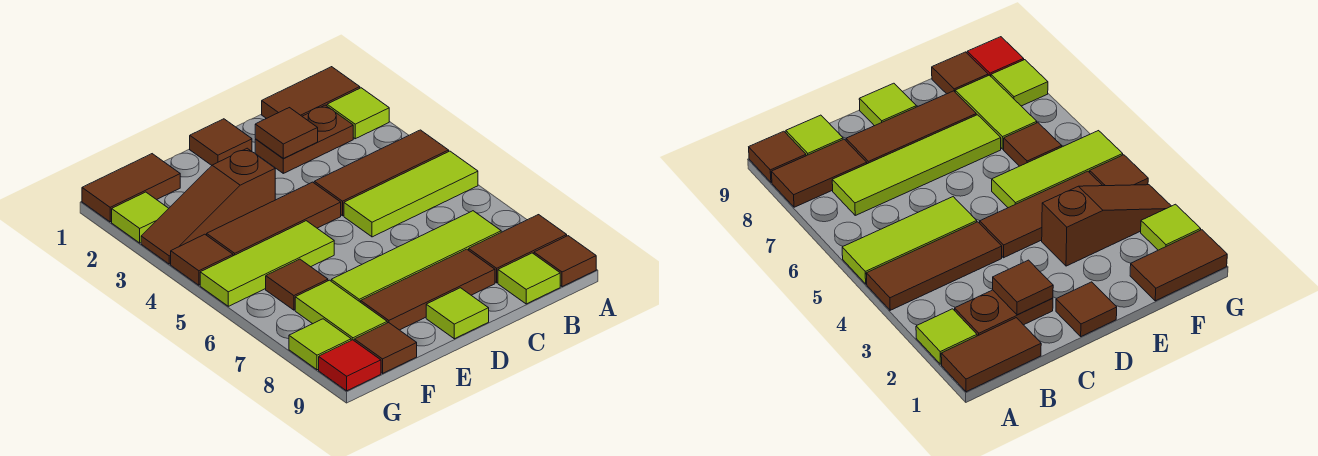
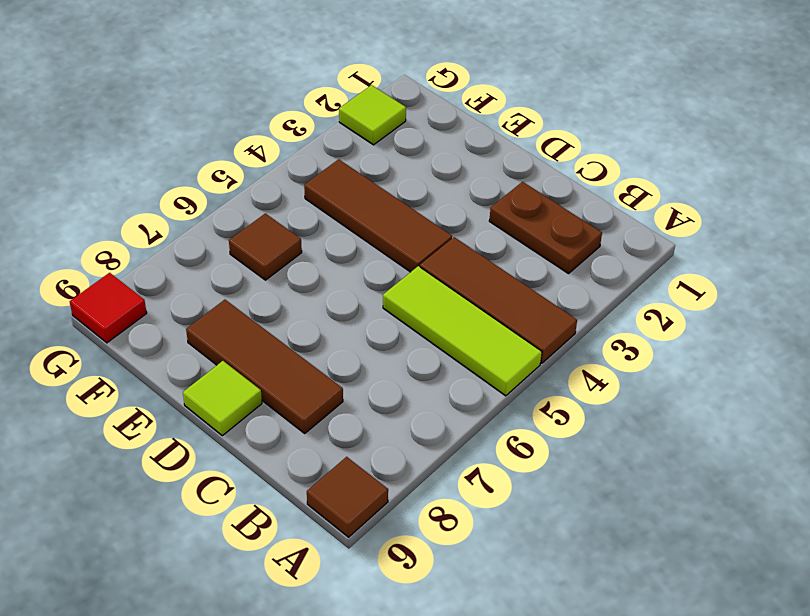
none -> brown tile A1:B1 level 1
none -> lime tile A2 level 1
none -> brown tile A8:B8 level 1

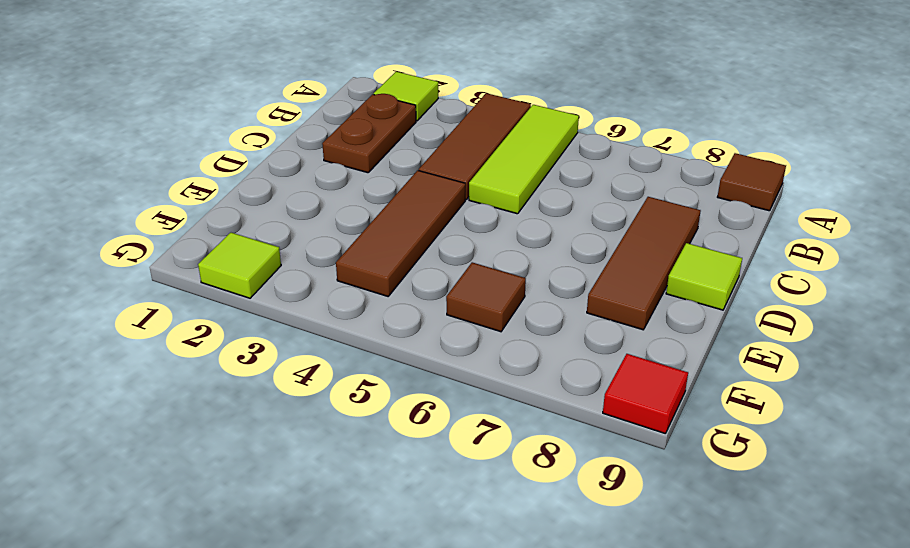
none -> brown tile A1:B1 level 1
none -> brown tile A8:B8 level 1
none -> lime tile B7:E7 level 1

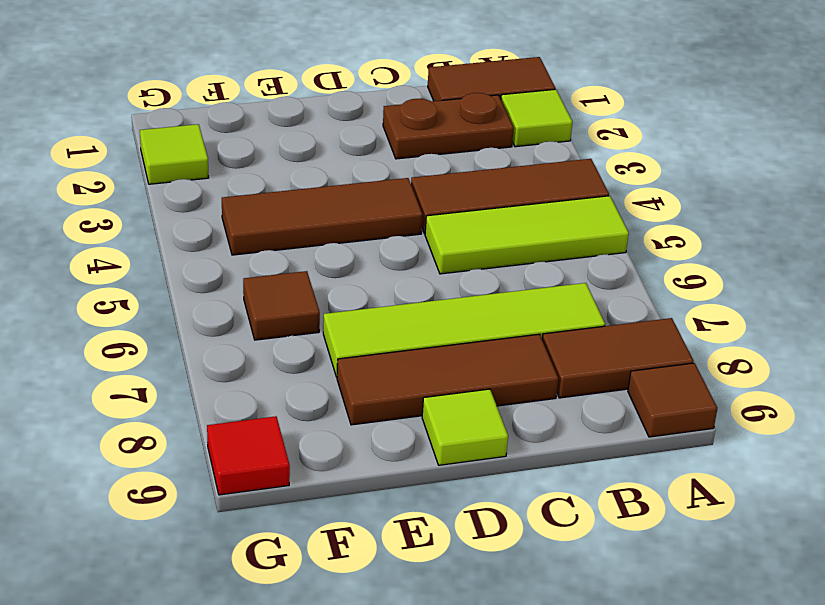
none -> lime tile B9 level 1
none -> brown tile D1 level 1
none -> brown slope E3:G3 level 1 top E

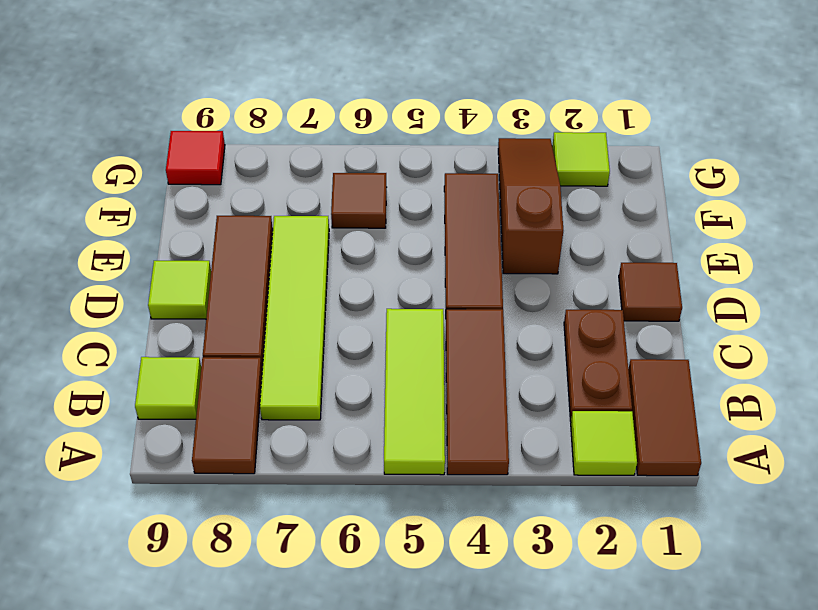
none -> brown tile A9 level 1
none -> lime tile E5:G5 level 1
none -> brown tile F1:G1 level 1

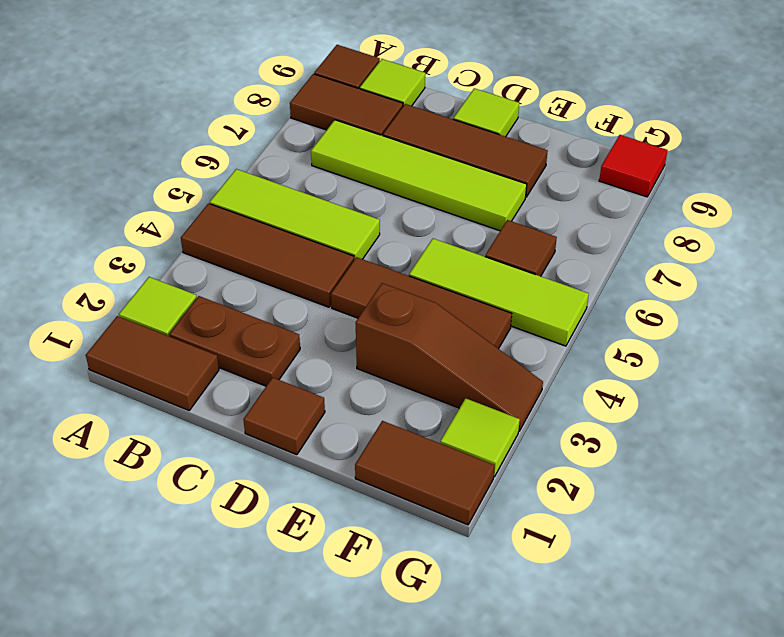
none -> lime tile F7:F8 level 1
none -> brown tile F9 level 1
none -> brown tile G4 level 1

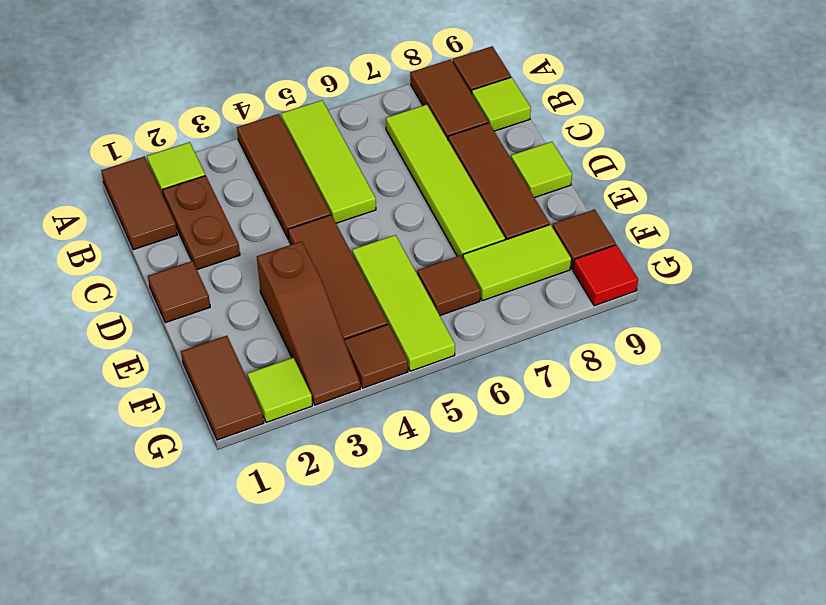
none -> lime tile G8 level 1
none -> brown tile C2 level 2

